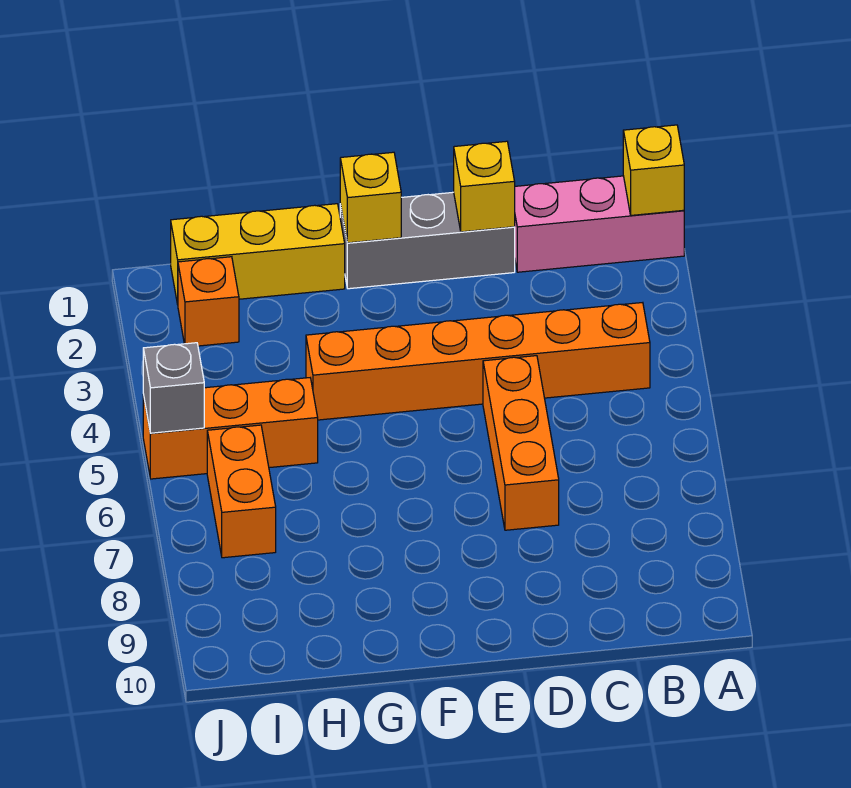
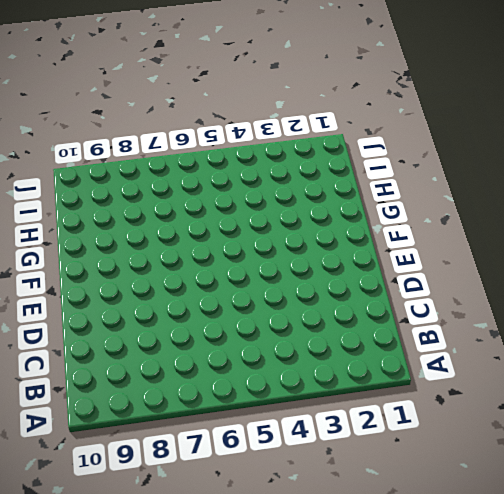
none -> pink brick A1:C1 level 1
none -> orange brick B4:G4 level 1
none -> grey brick D1:F1 level 1

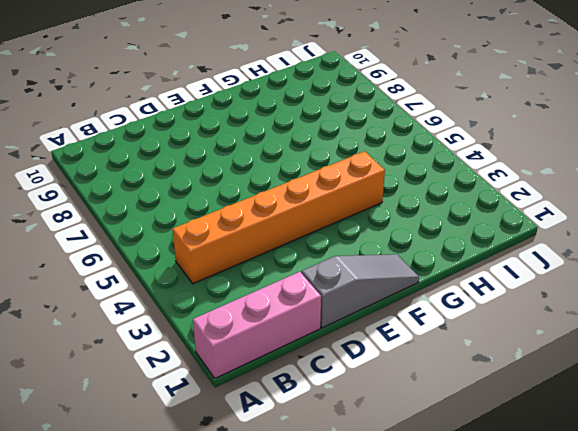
grey slope D1:F1 level 1 top D -> grey brick D1:F1 level 1
none -> orange brick D5:D7 level 1
none -> yellow brick G1:I1 level 1
none -> orange brick H5:J5 level 1

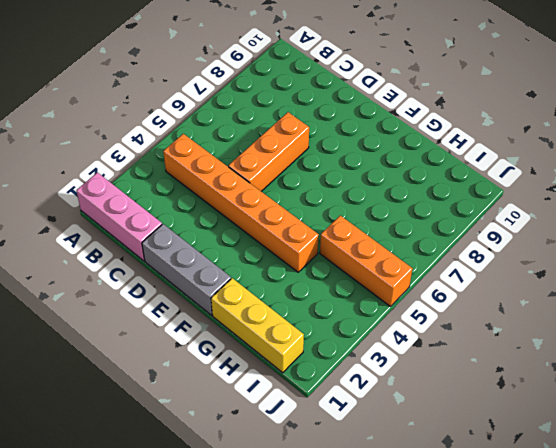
none -> orange brick I2 level 1
none -> orange brick I6:I7 level 1
none -> yellow brick A1 level 2

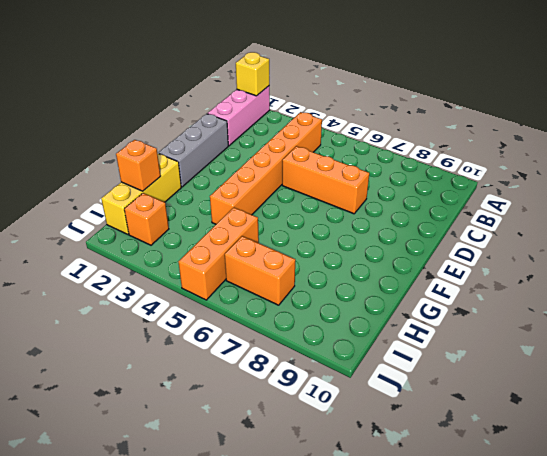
orange brick H1 level 2 -> none
none -> yellow brick D1 level 2
none -> yellow brick F1 level 2
none -> grey brick J5 level 2

